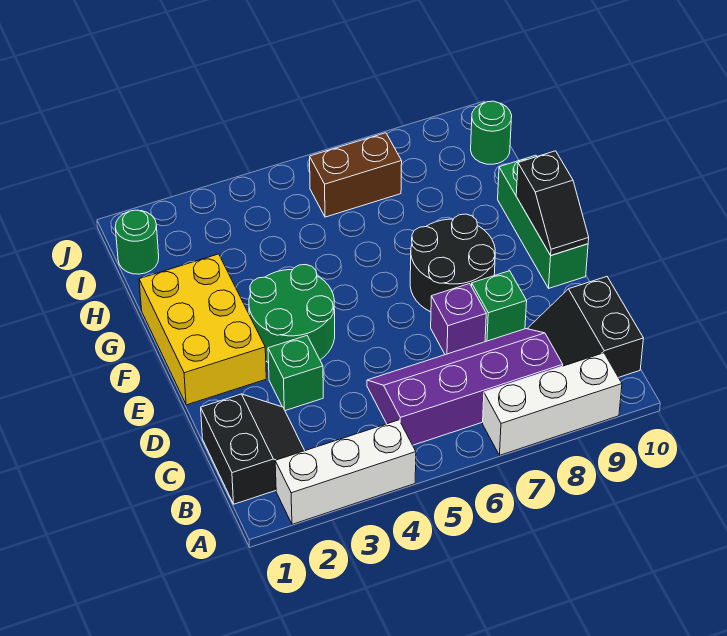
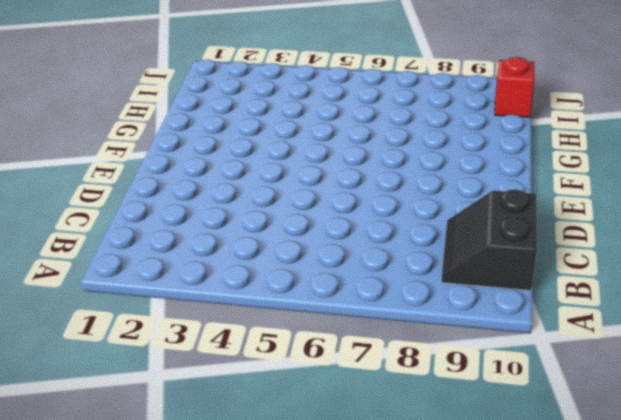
red brick I10 level 1 -> green round brick I10 level 1
none -> white brick A2:A4 level 1
none -> white brick A7:A9 level 1
none -> black slope B1:C2 level 1 top 1

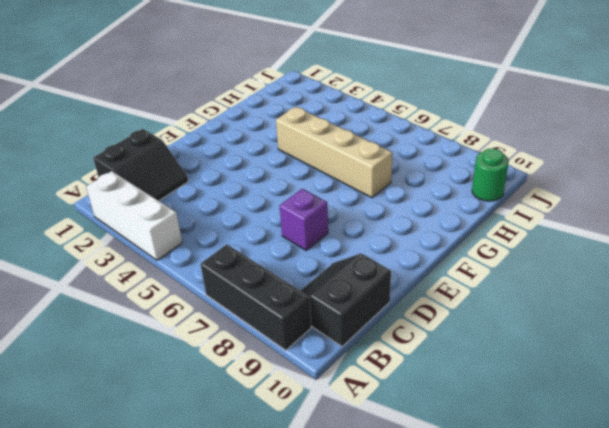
black brick A7:A9 level 1 -> white brick A7:A9 level 1
tan brick G4:G7 level 1 -> none
none -> purple slope B5:C8 level 1 top B
none -> green brick D3 level 1
none -> green brick D8 level 1

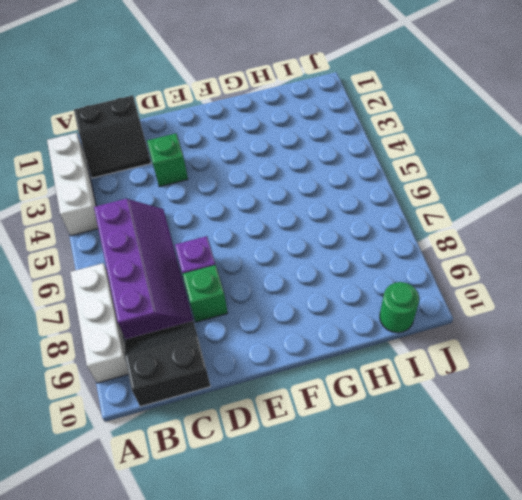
none -> yellow brick E1:G2 level 1
none -> green round brick E3:F4 level 1
none -> black round brick E7:F8 level 1

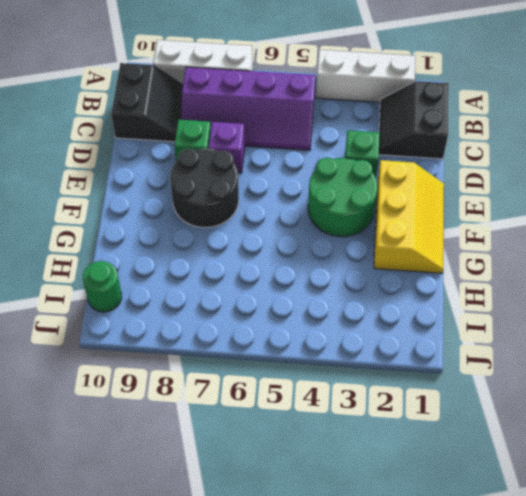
yellow slope E1:G2 level 1 top 2 -> yellow brick E1:G2 level 1
none -> green brick E10:G10 level 1
none -> green round brick I1 level 1
none -> brown brick I6:I7 level 1

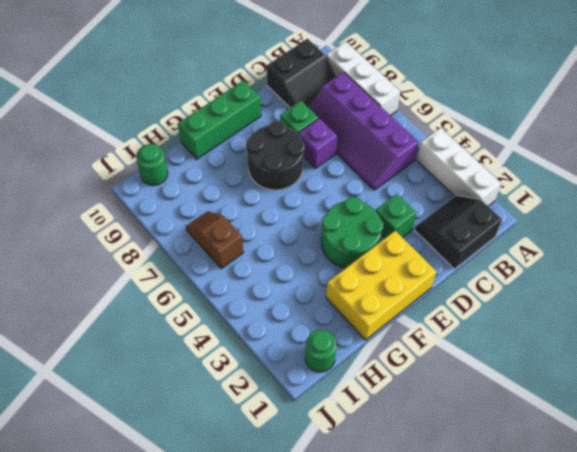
brown slope I6:I7 level 1 top 6 -> brown brick I6:I7 level 1
none -> black slope E10:F10 level 2 top F

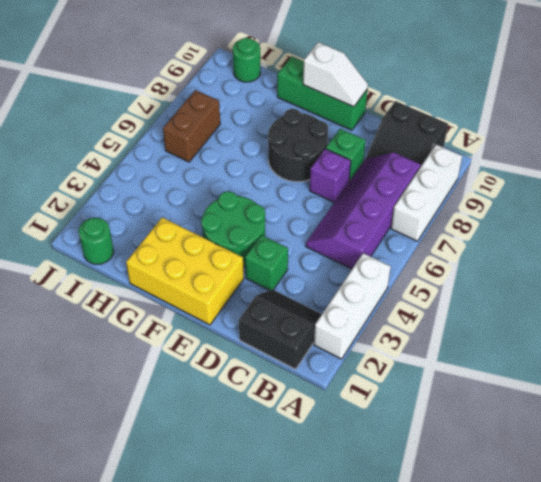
white slope E10:F10 level 2 top F -> black slope E10:F10 level 2 top F

